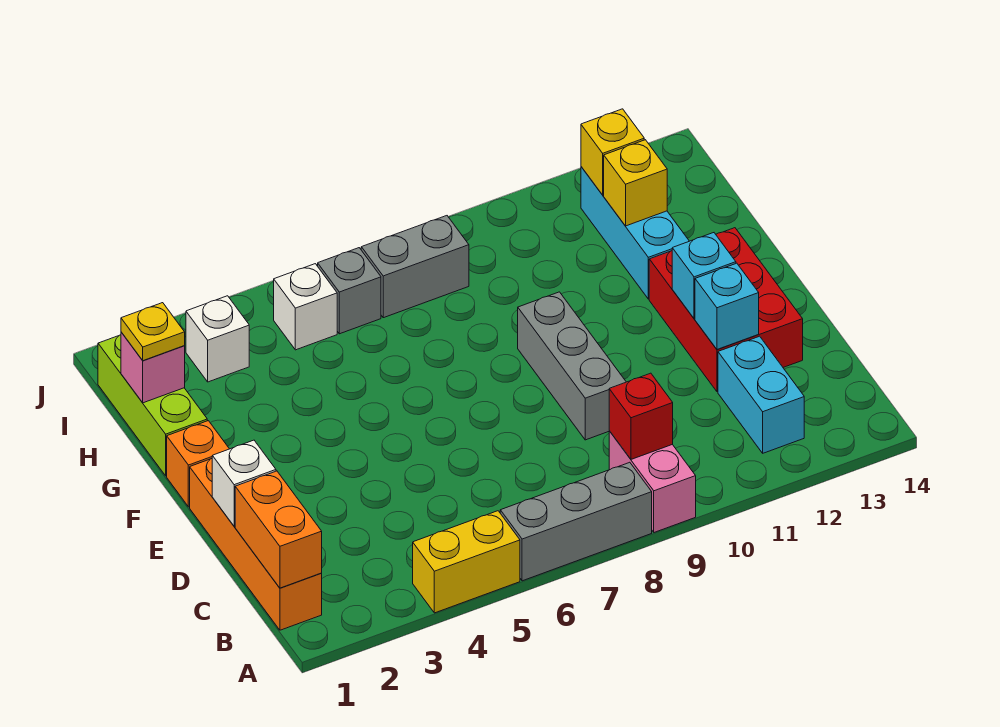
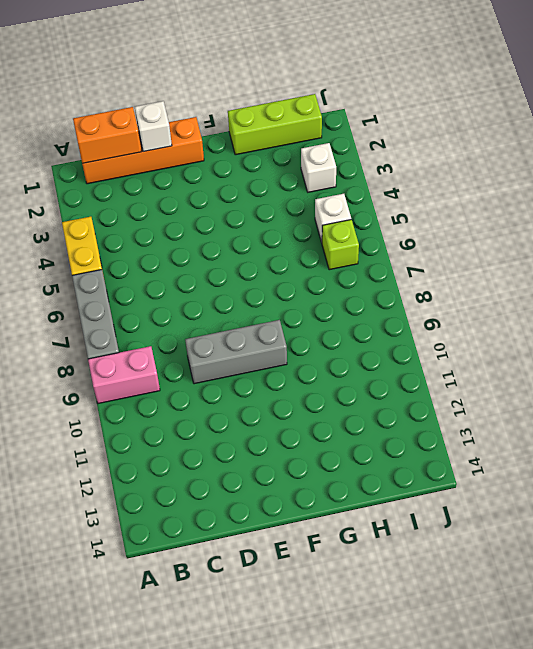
lime brick I6 level 1 -> grey brick I6 level 1
none -> cyan brick B12:C12 level 1
none -> red brick D12:F13 level 1
none -> orange brick F1 level 1

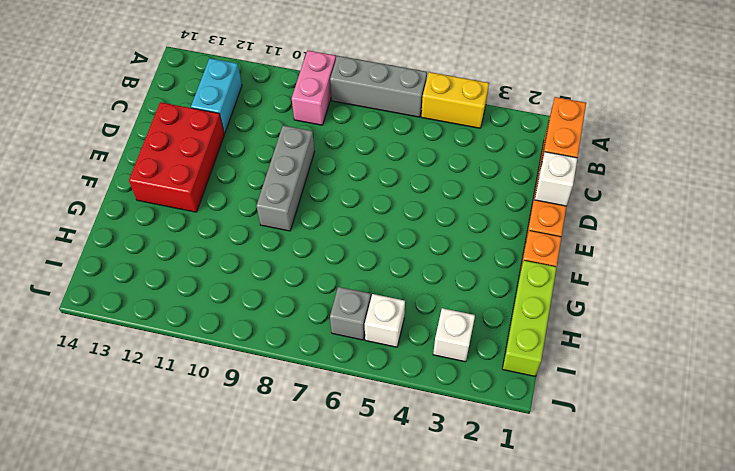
none -> cyan brick G12:I12 level 1
none -> grey brick I7:I8 level 1
none -> red brick B9 level 2

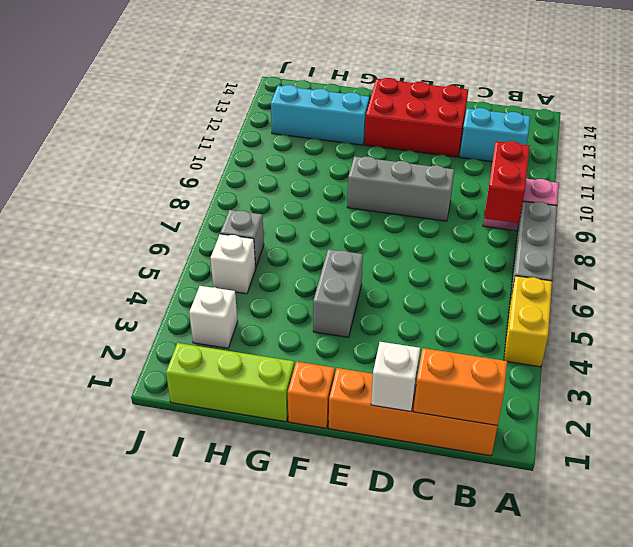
red brick B8:B9 level 2 -> red brick B9 level 2
grey brick F4:F5 level 1 -> grey brick I7:I8 level 1
none -> cyan brick D12 level 2
none -> cyan brick E12 level 2
none -> pink brick H1 level 2

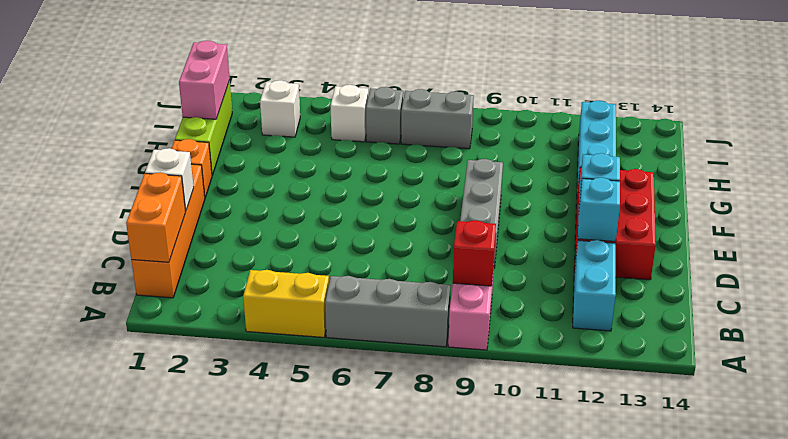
pink brick H1:I1 level 2 -> pink brick H1 level 2
none -> yellow brick H12 level 2
none -> yellow brick I12 level 2
none -> yellow plate H1 level 3

